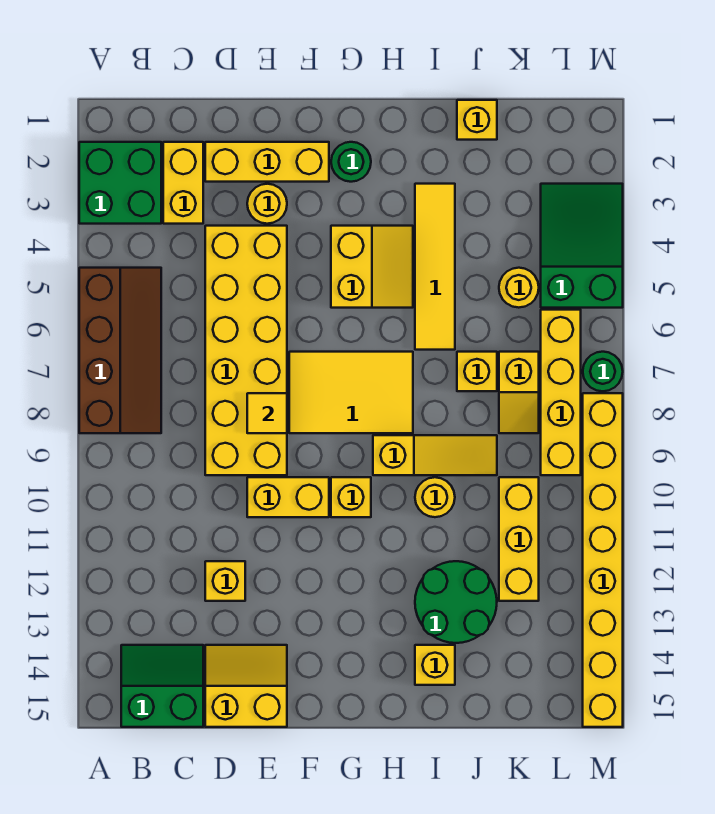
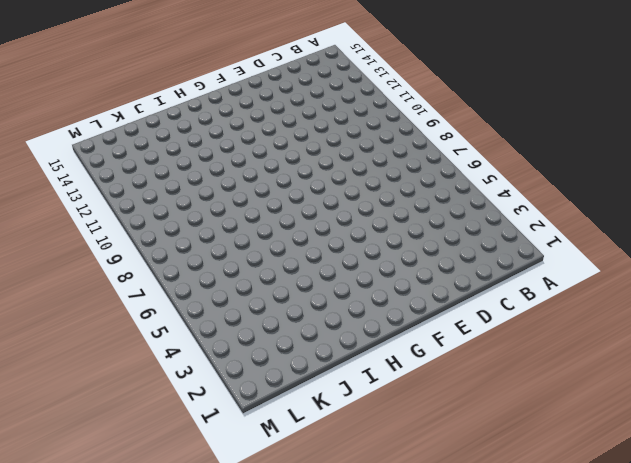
none -> green brick A2:B3 level 1
none -> brown slope A5:B8 level 1 top A
none -> green slope B14:C15 level 1 top 15

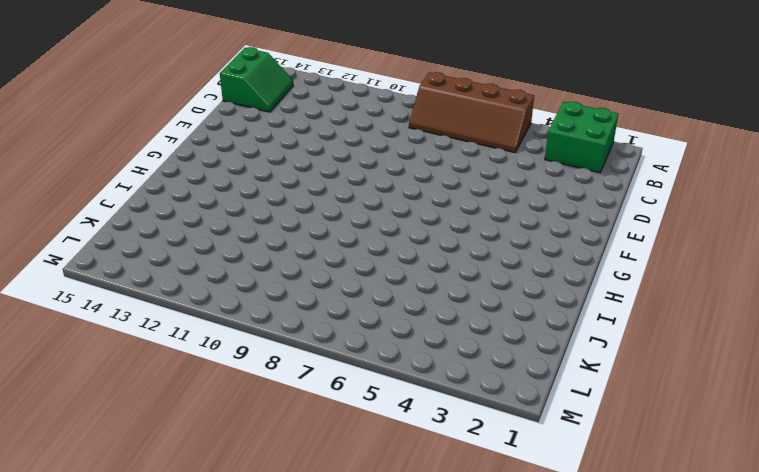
none -> yellow brick C2:C3 level 1
none -> yellow brick D2:F2 level 1
none -> yellow brick D4:E9 level 1

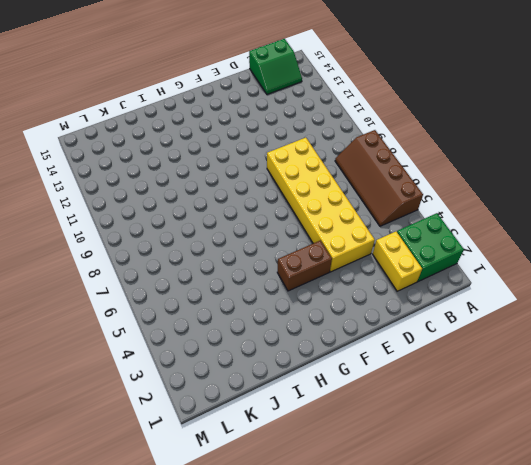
brown brick F4:G4 level 1 -> yellow slope G4:H5 level 1 top G
none -> yellow brick D2:F2 level 1
none -> yellow brick D12 level 1
none -> yellow slope D14:E15 level 1 top 15

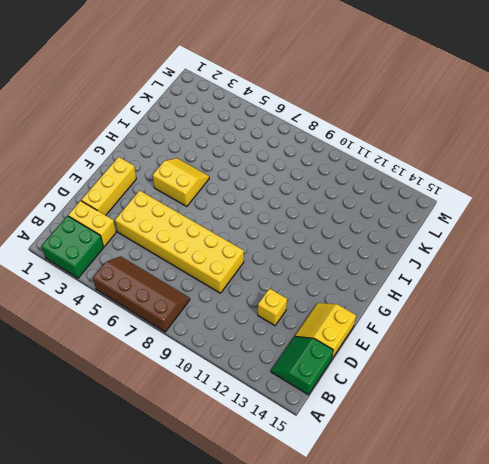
none -> yellow round brick E3 level 1
none -> yellow brick E10:F10 level 1
none -> yellow tile F7:H8 level 1

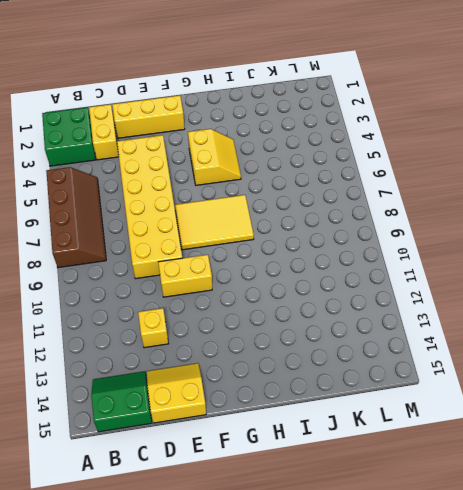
none -> yellow round brick E3 level 1
none -> green round brick G2 level 1
none -> yellow brick G10 level 1

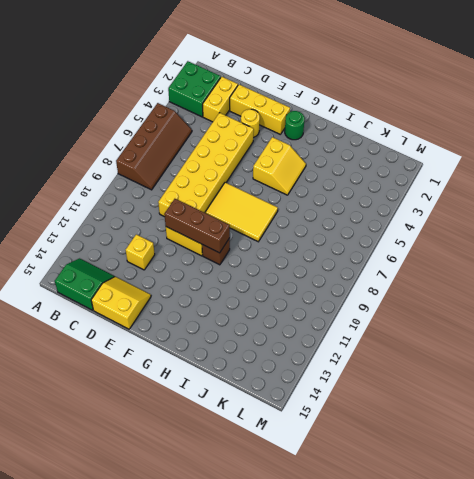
brown brick E10:G10 level 2 -> none
brown brick G10 level 1 -> yellow brick G10 level 1
none -> yellow slope H9:J9 level 1 top H
none -> yellow tile I3:I6 level 1
none -> yellow round brick I10 level 1

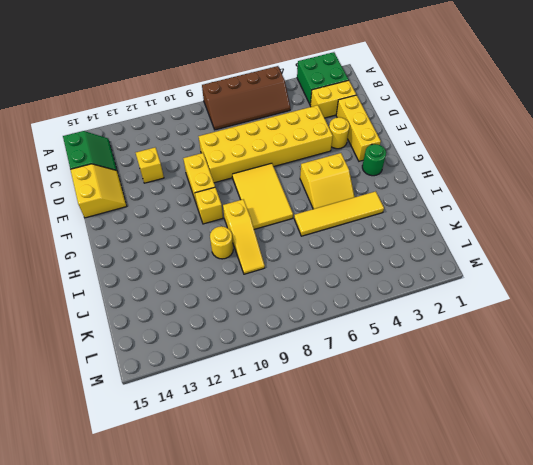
none -> green round brick I12:J13 level 1
none -> yellow brick I14 level 1
none -> yellow brick J1 level 1

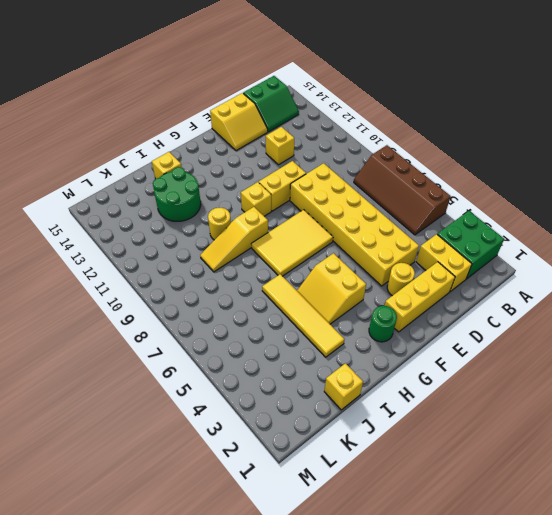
none -> yellow brick J7 level 1
none -> yellow round brick K5 level 1
none -> yellow slope K7:K8 level 1 top 7

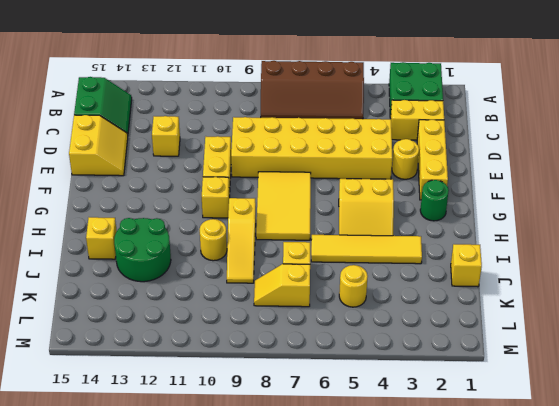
none -> yellow brick K10:K12 level 1
none -> green slope L3:M5 level 1 top 5
none -> yellow brick L6:L9 level 1

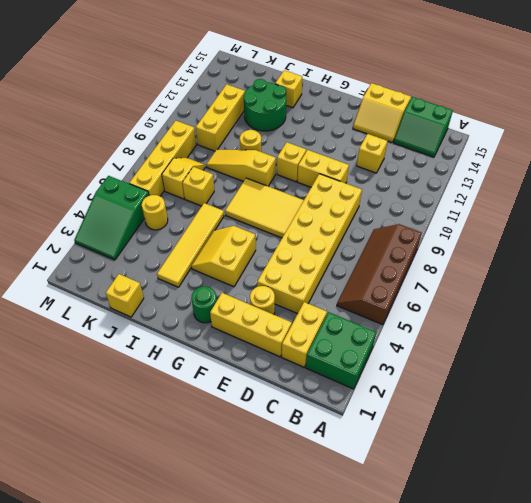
none -> green round brick M7 level 1
none -> yellow brick M8:M15 level 1
none -> yellow tile E8 level 2

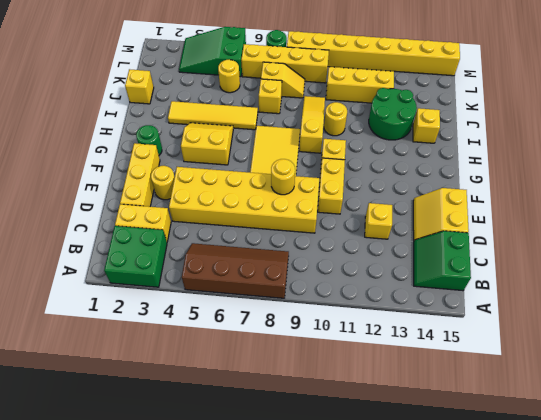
yellow round brick E8 level 2 -> yellow tile E8 level 2

